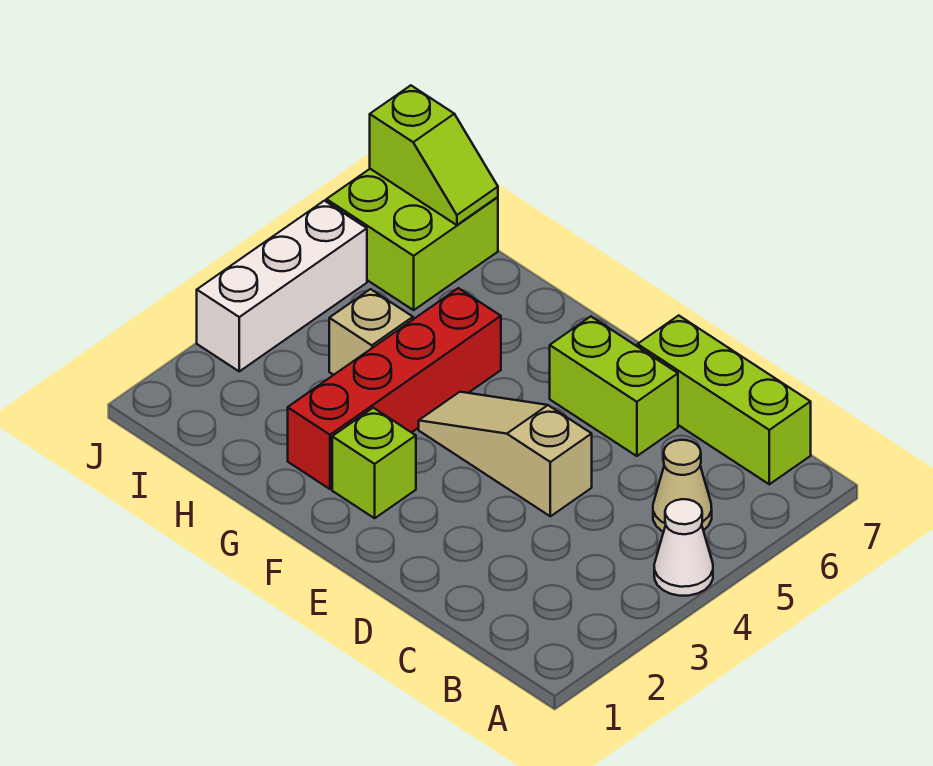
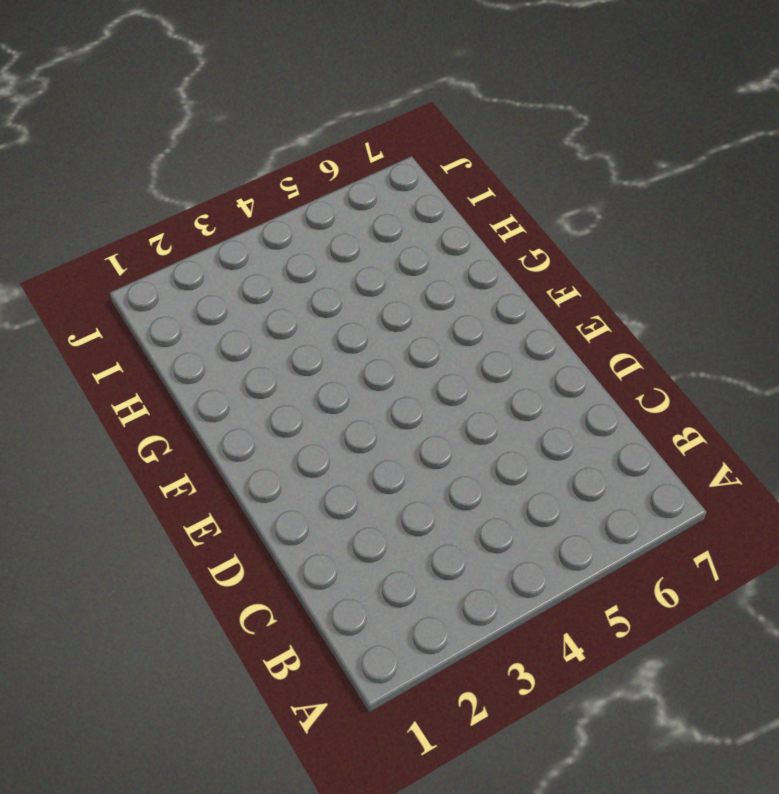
none -> white cone A4 level 1
none -> tan cone B5 level 1

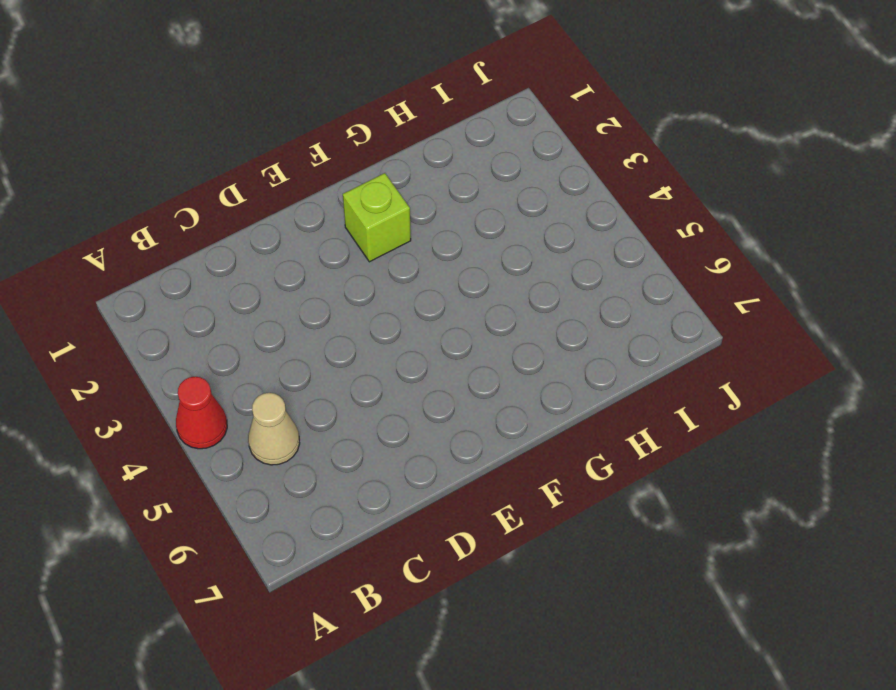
red cone A4 level 1 -> white cone A4 level 1
none -> lime brick B7:D7 level 1
none -> tan slope D4:F4 level 1 top D

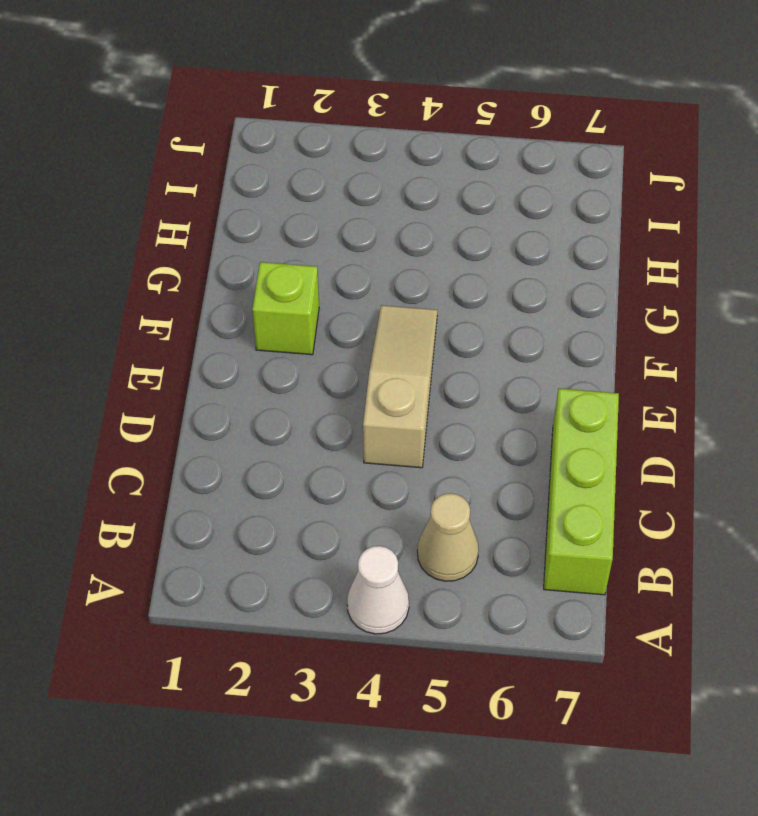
none -> lime brick D6:E6 level 1
none -> red brick G2:G5 level 1

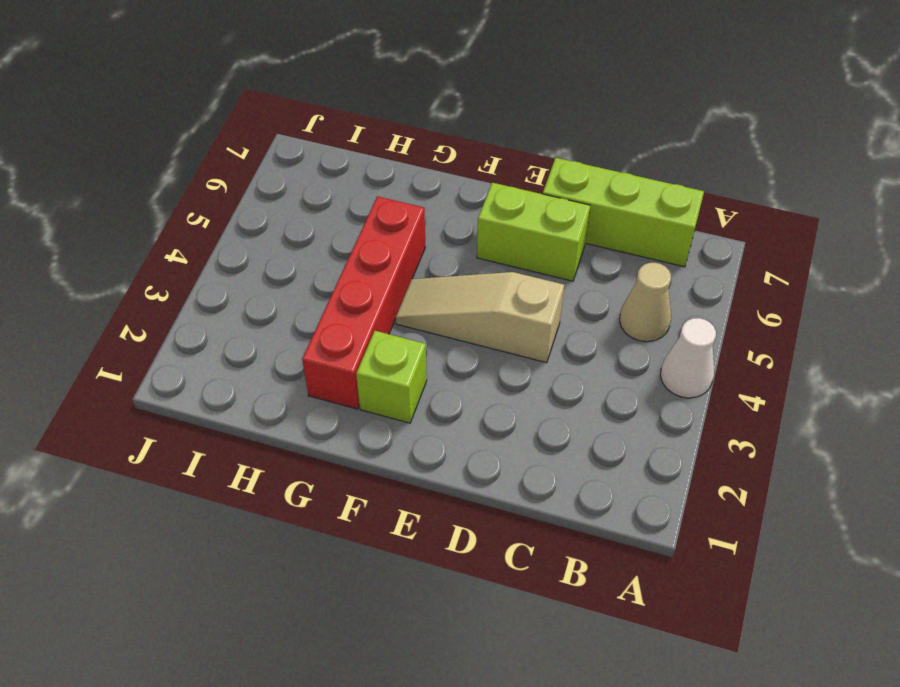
none -> tan brick H4 level 1
none -> lime brick I6:J7 level 1

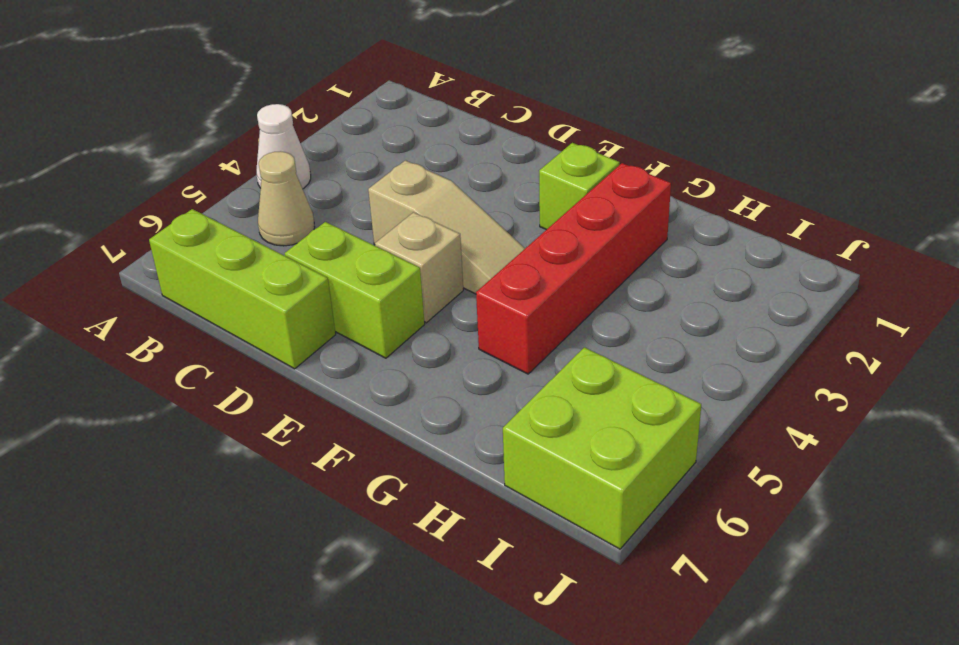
tan brick E5 level 1 -> tan brick H4 level 1
none -> white brick J3:J5 level 1
none -> lime slope I7:J7 level 2 top J

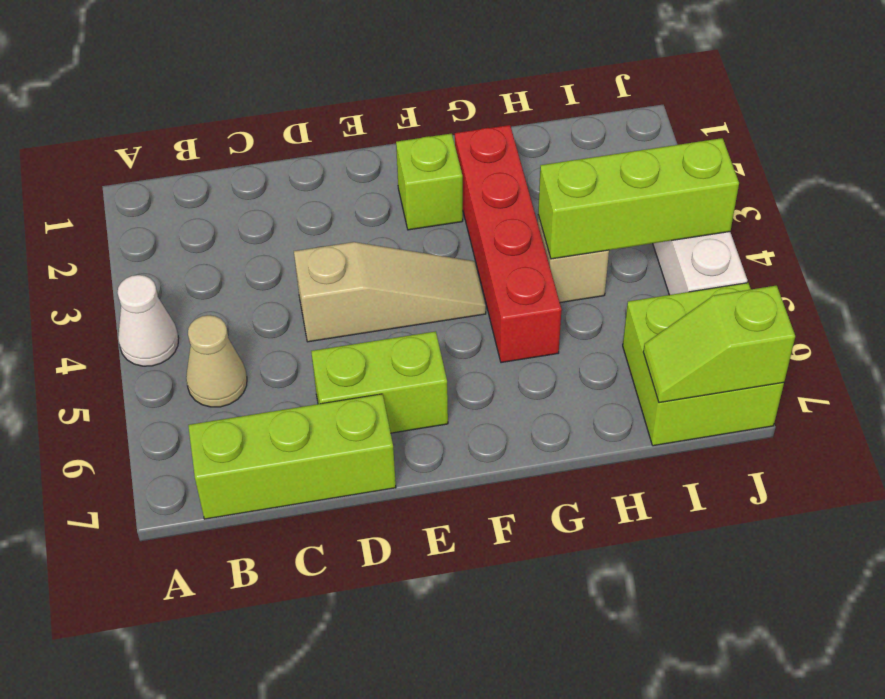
lime brick H4:J4 level 2 -> none

